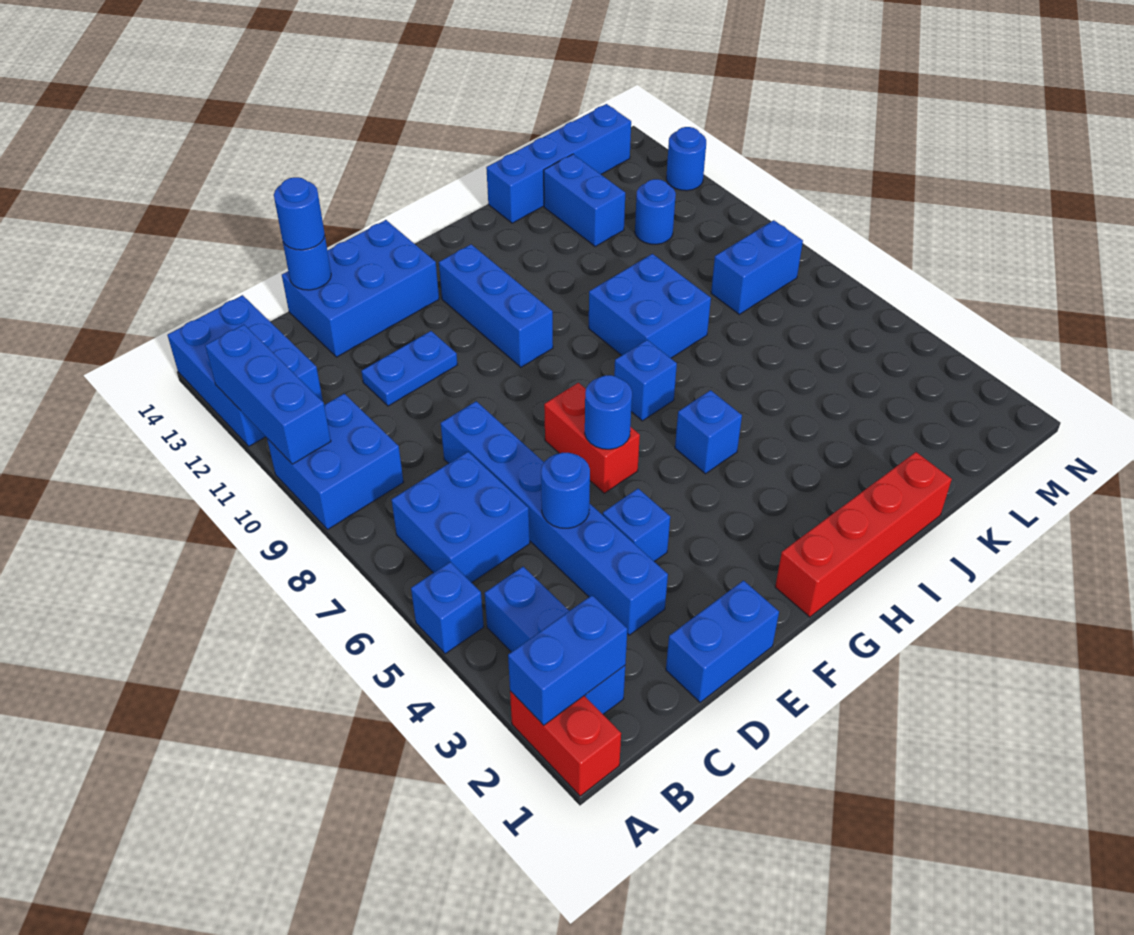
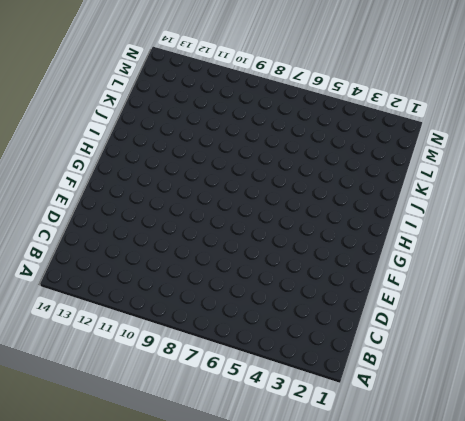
none -> red brick A1:A2 level 1
none -> blue brick A5 level 1
none -> blue brick A9:B10 level 1

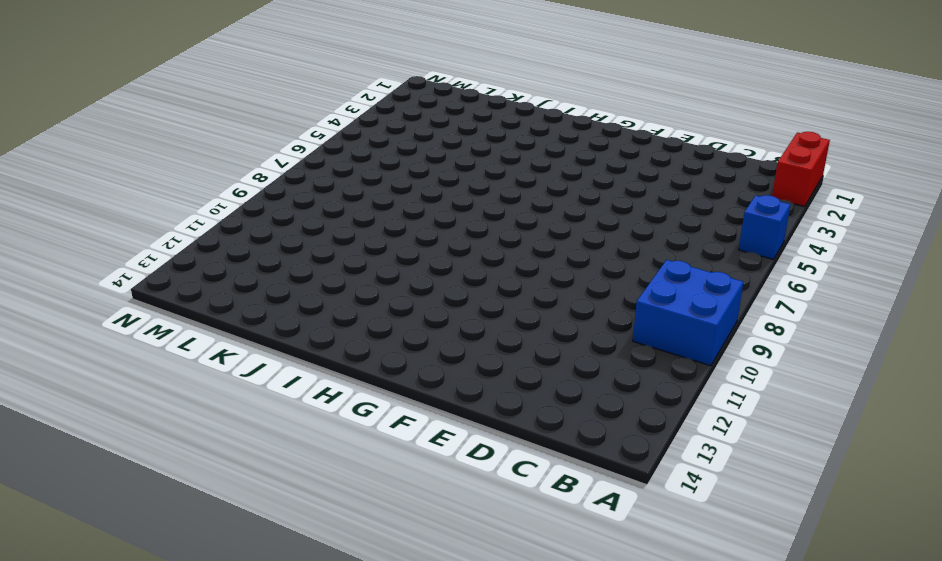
none -> blue brick A12:B14 level 1
none -> blue brick B2:B4 level 1
none -> blue brick B6:C7 level 1

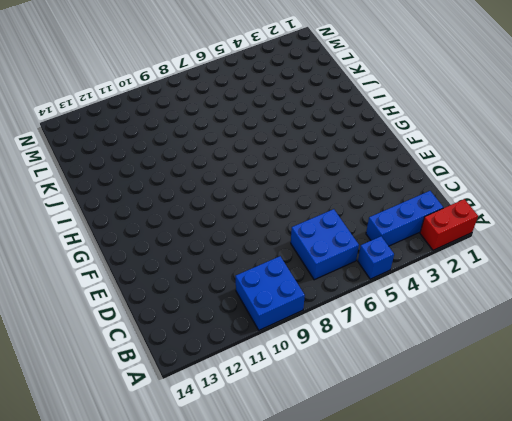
none -> blue brick A12:B14 level 1
none -> blue brick D1:E1 level 1
none -> blue brick D3:D8 level 1

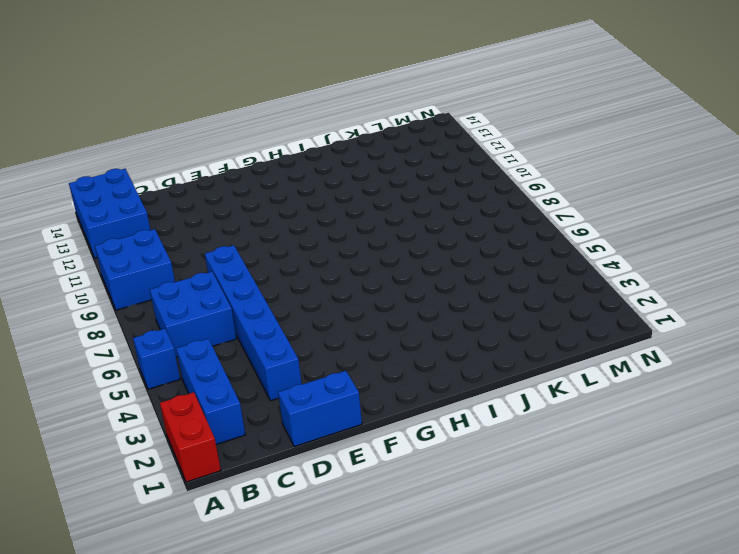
none -> blue plate D11:E11 level 1
none -> blue brick D13:F14 level 1
none -> blue brick E4 level 1

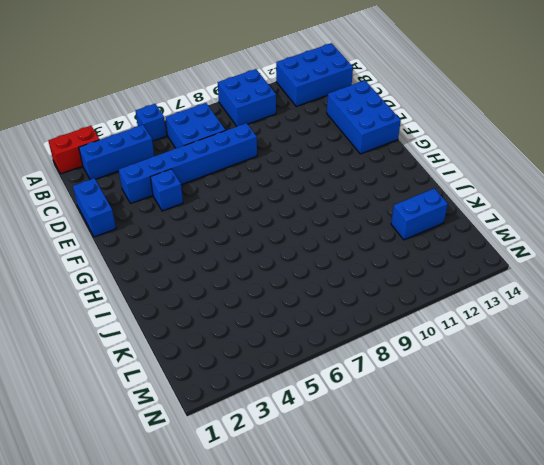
none -> blue plate D11:E11 level 1
none -> red brick F6:F7 level 1
none -> red brick G1:J1 level 1

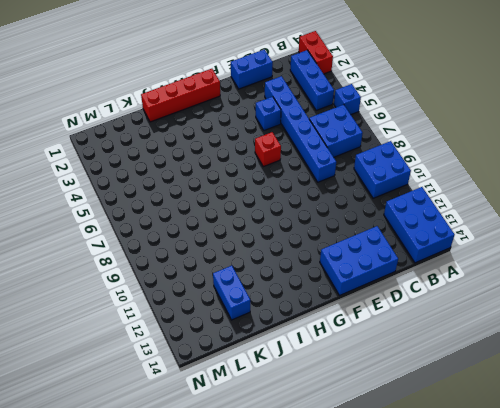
red brick F6 level 1 -> red brick F6:F7 level 1
none -> blue plate D11:E11 level 1
none -> blue brick G10:G12 level 1
none -> blue brick H5 level 1

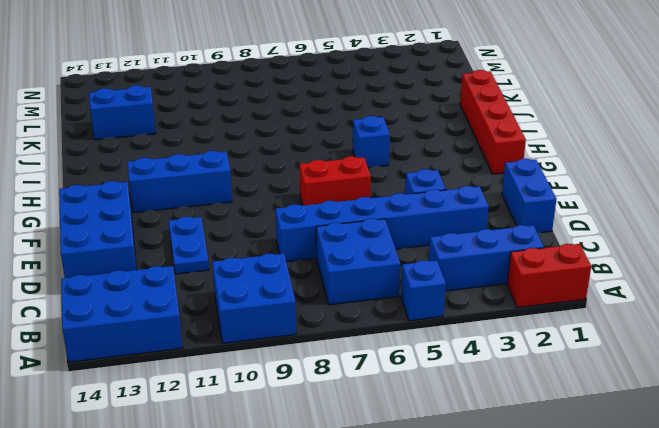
none -> blue brick H7 level 1
none -> blue brick I8:J9 level 1
none -> blue brick J14:M14 level 1

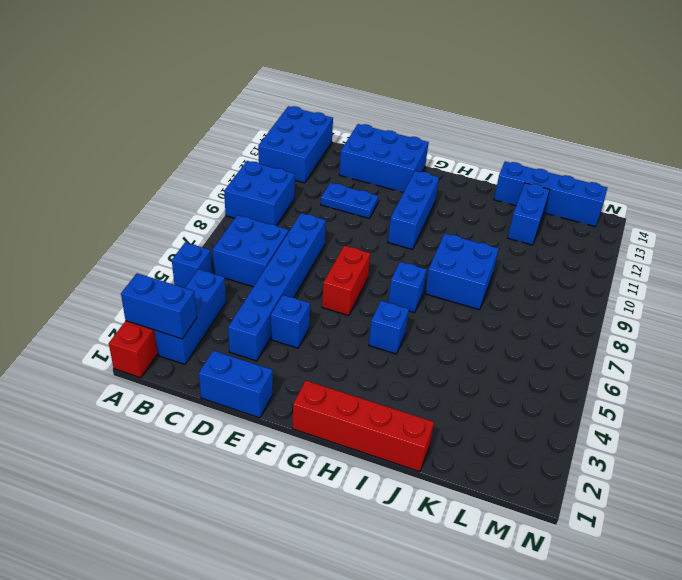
none -> blue brick L8:M8 level 1
none -> blue round brick L11 level 1
none -> blue round brick N12 level 1

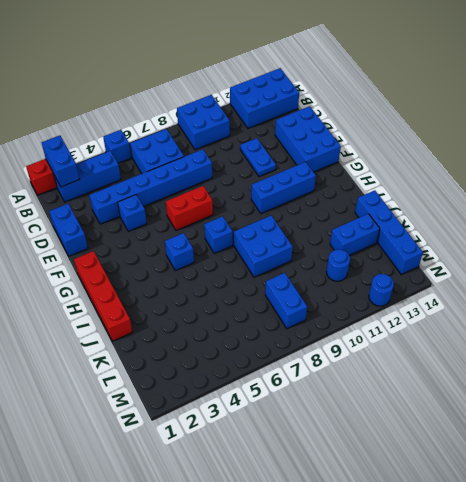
none -> blue brick A10:A12 level 2
none -> blue round brick D5 level 2
none -> blue round brick D14 level 2

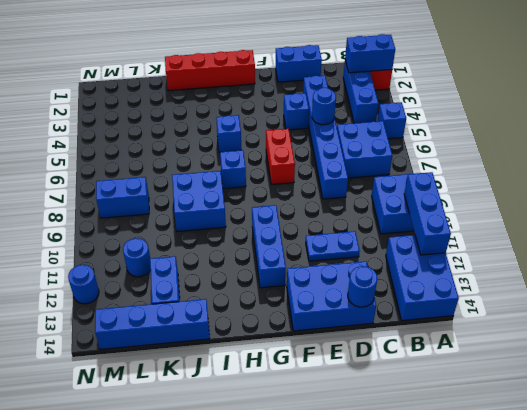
none -> blue round brick F6 level 2
none -> blue round brick D14 level 3

